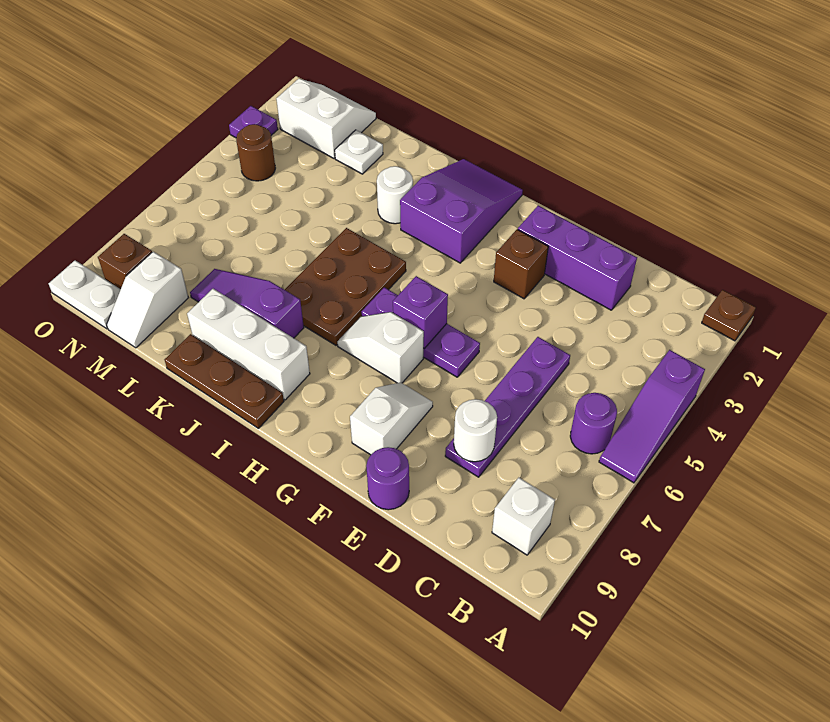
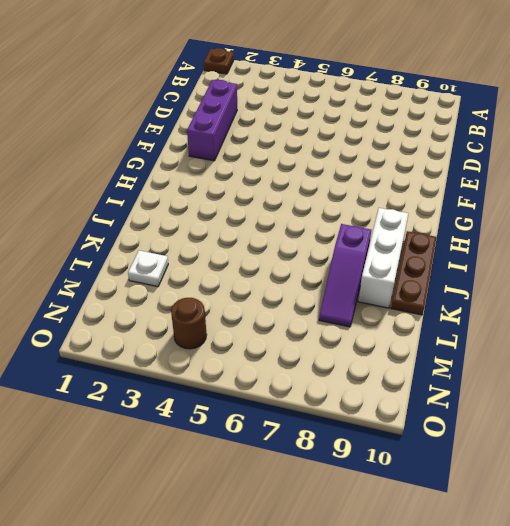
none -> purple slope A4:A6 level 1 top 4
none -> purple round brick B6 level 1
none -> white brick B9 level 1

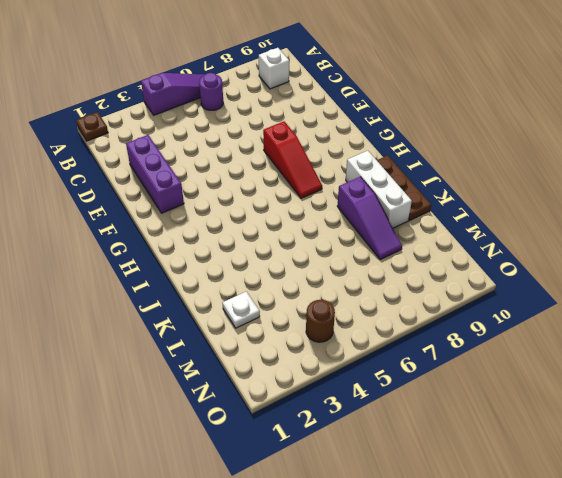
red slope F7:H7 level 1 top F -> white slope G7:H7 level 1 top G
none -> purple plate D5:D8 level 1
none -> purple round brick E10 level 1
none -> brown brick F3 level 1

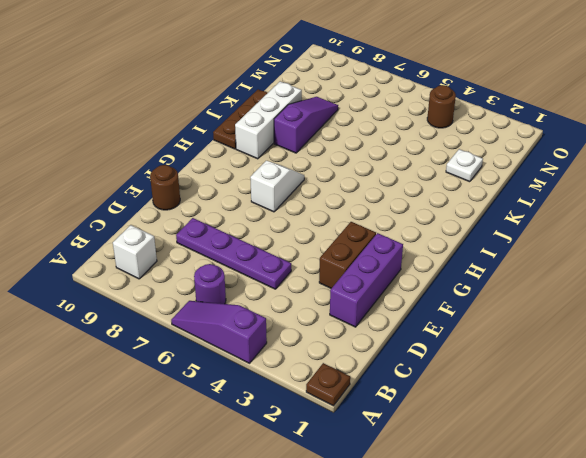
brown brick E3:F3 level 1 -> brown brick F3 level 1
brown round brick E10 level 1 -> purple round brick E10 level 1
none -> purple plate F6:H6 level 1
none -> white slope F8:F9 level 1 top 9
none -> purple slope H1:I3 level 1 top 3

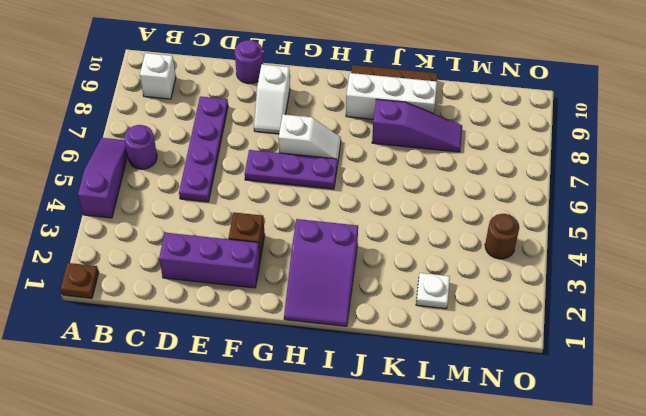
none -> brown plate I5:J7 level 1
none -> white round brick J3 level 1
none -> white slope M1:N2 level 1 top 2

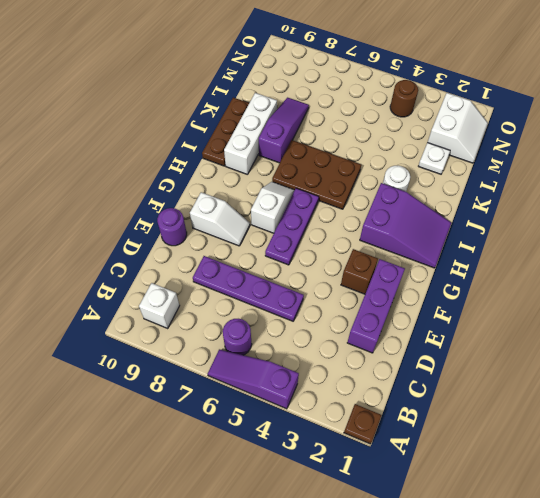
none -> white slope M9:M10 level 1 top 9
none -> brown brick N9 level 1
none -> white plate N10:O10 level 1

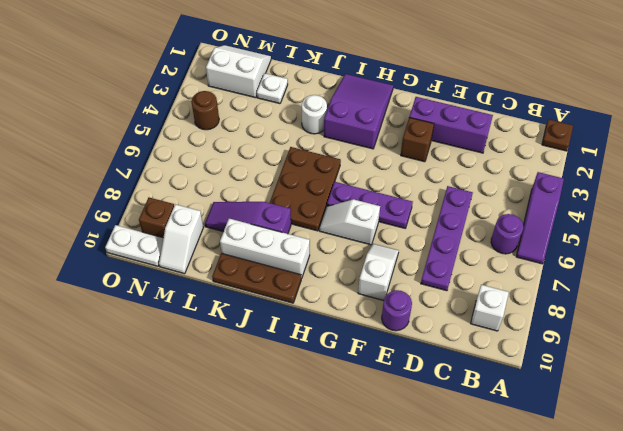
none -> purple plate O3 level 1
none -> white round brick D8 level 2
none -> purple brick G6 level 2

